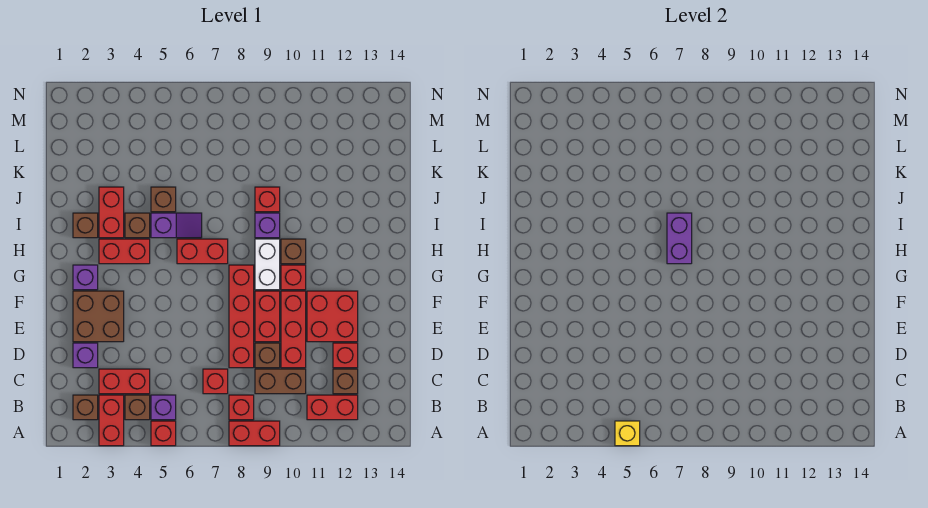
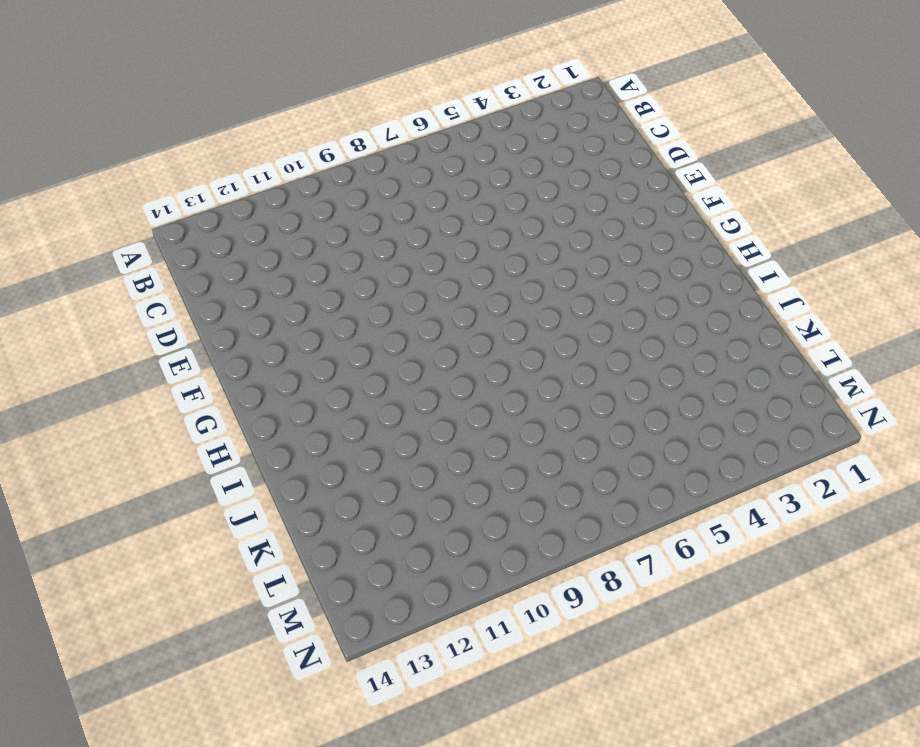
none -> red brick A3:B3 level 1
none -> red brick A5 level 1
none -> red brick A8:A9 level 1
none -> brown brick B2 level 1

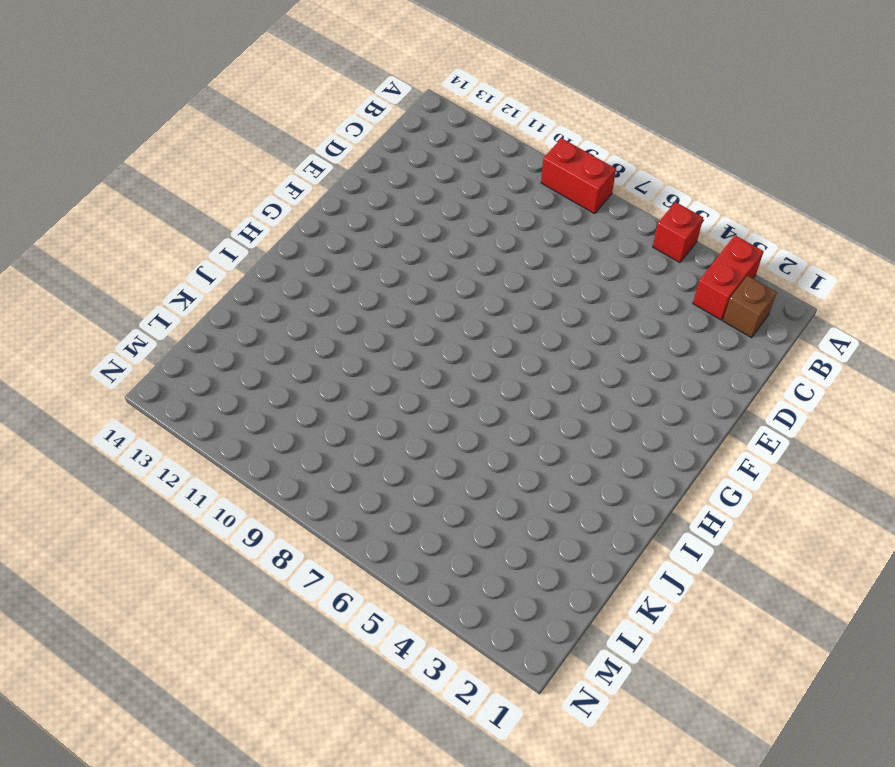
none -> brown brick B4 level 1
none -> purple brick B5 level 1
none -> red brick B8 level 1
none -> red brick B11:B12 level 1

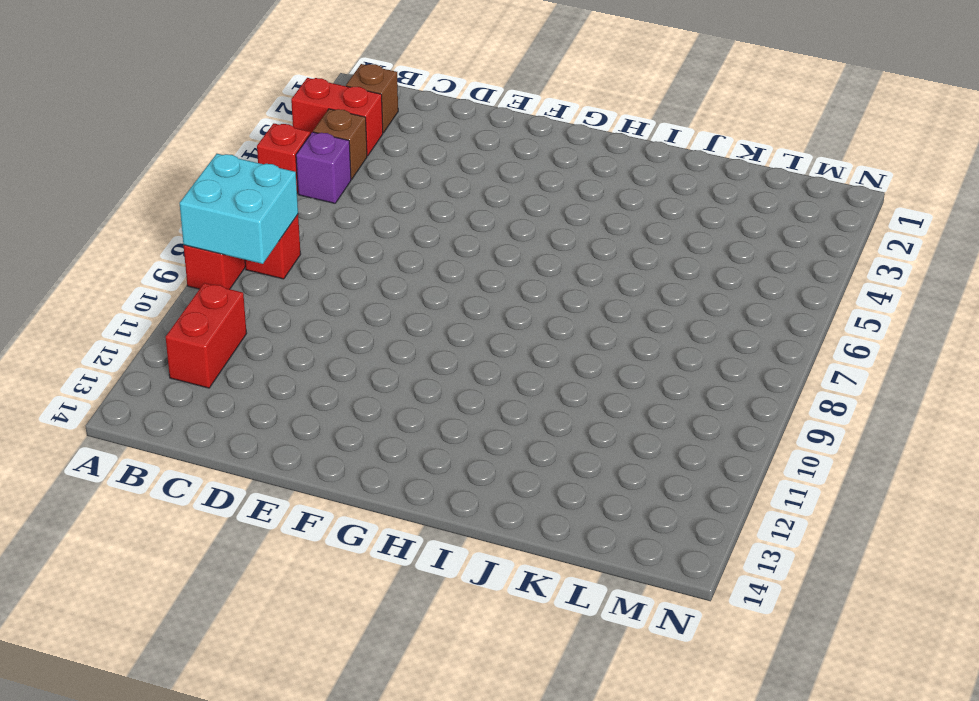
cyan brick A8:B9 level 2 -> none
none -> red brick C3:C4 level 1
none -> red brick C7 level 1
none -> brown brick C9:C10 level 1
none -> brown brick C12 level 1

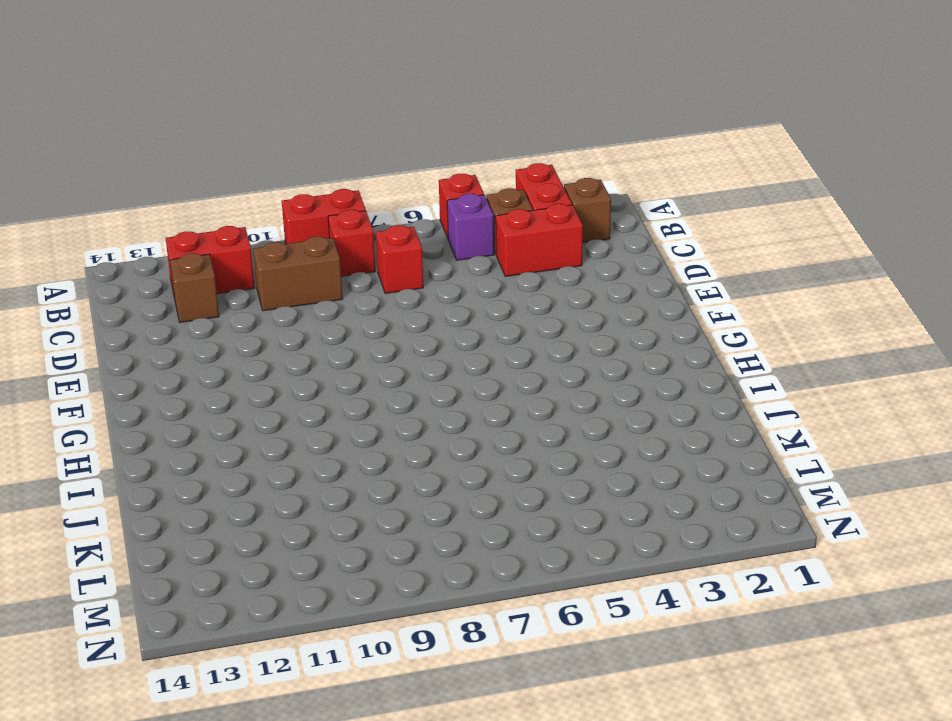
none -> purple brick D2 level 1
none -> red brick D8:G8 level 1
none -> brown brick D9 level 1
none -> red brick D10:F10 level 1

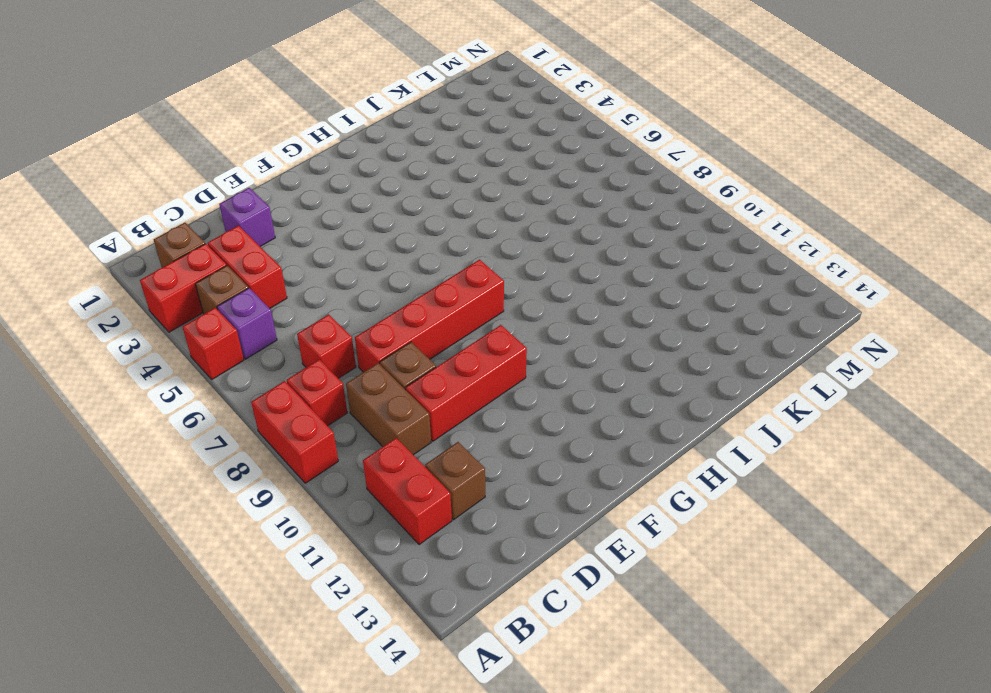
none -> red brick D12 level 1
none -> brown brick E2:F3 level 1
none -> red brick E9:F9 level 1
none -> red brick E11:F12 level 1

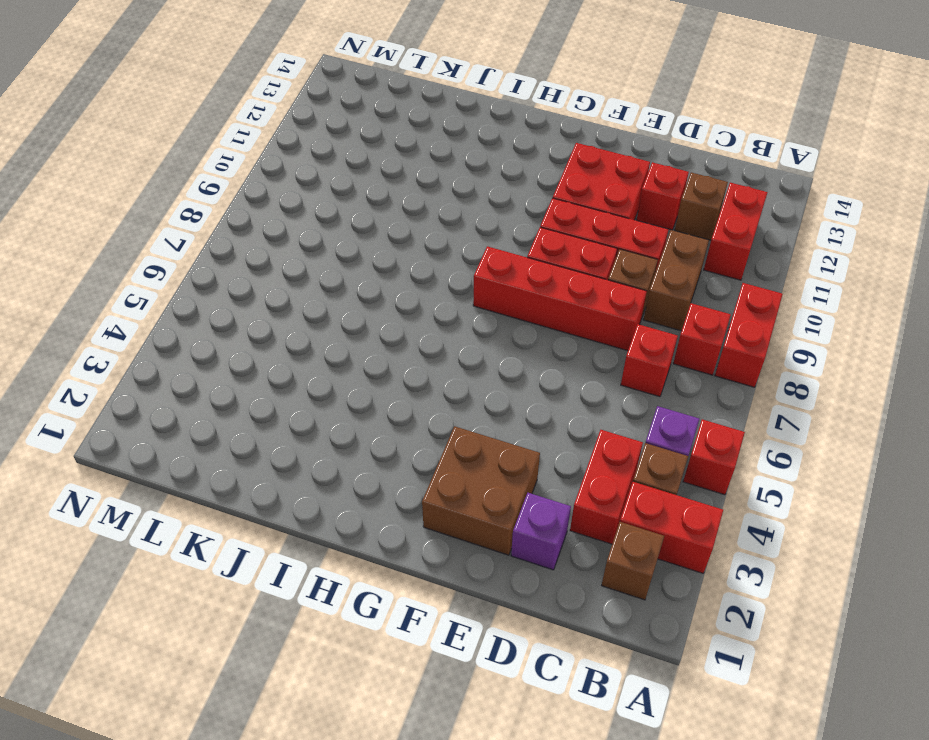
none -> purple brick G2 level 1
none -> white brick G9:H9 level 1
none -> red brick G10 level 1
none -> red brick H3:H4 level 1

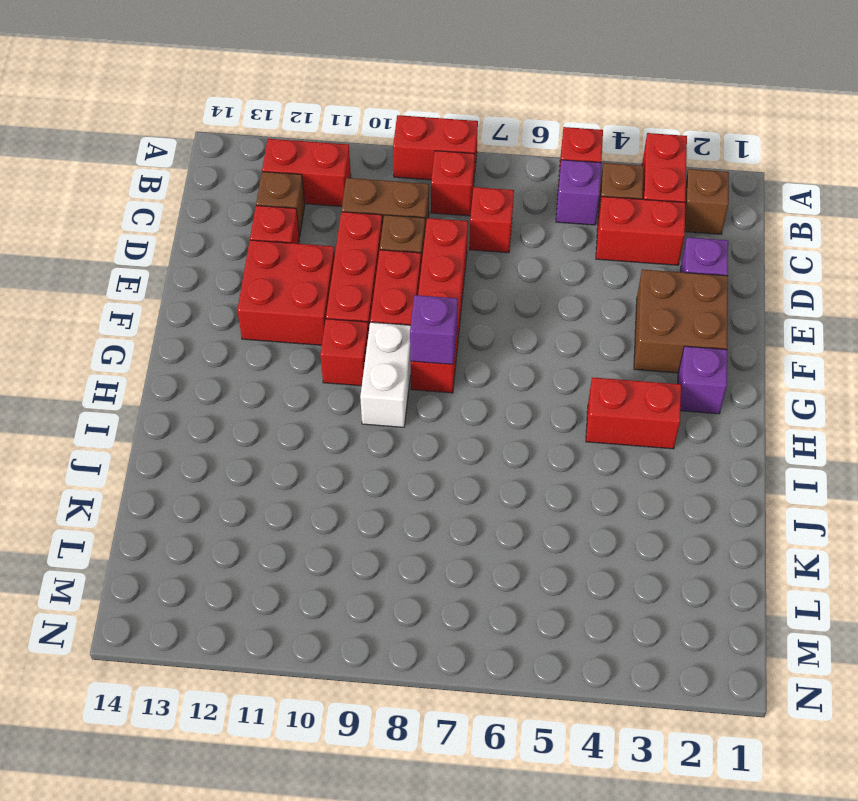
purple brick G8 level 2 -> purple brick I9 level 1
none -> red brick H6:H7 level 1
none -> brown brick H10 level 1
none -> brown brick I2 level 1
none -> red brick I3:J3 level 1

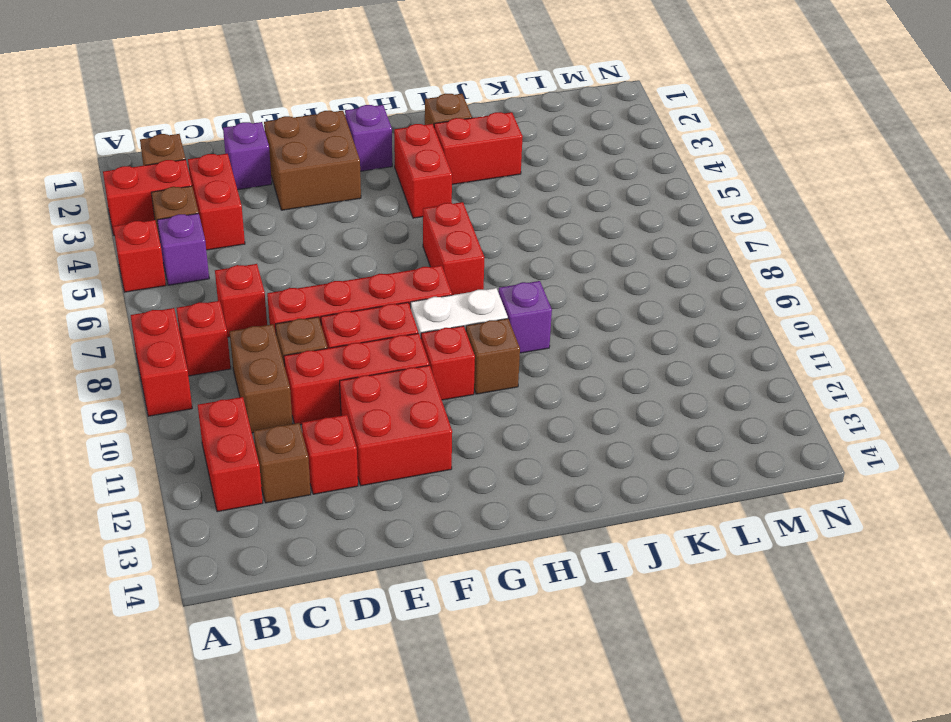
none -> brown brick I4 level 1
none -> purple slope I5:I6 level 1 top 5
none -> brown brick J5 level 1
none -> red brick J9 level 1

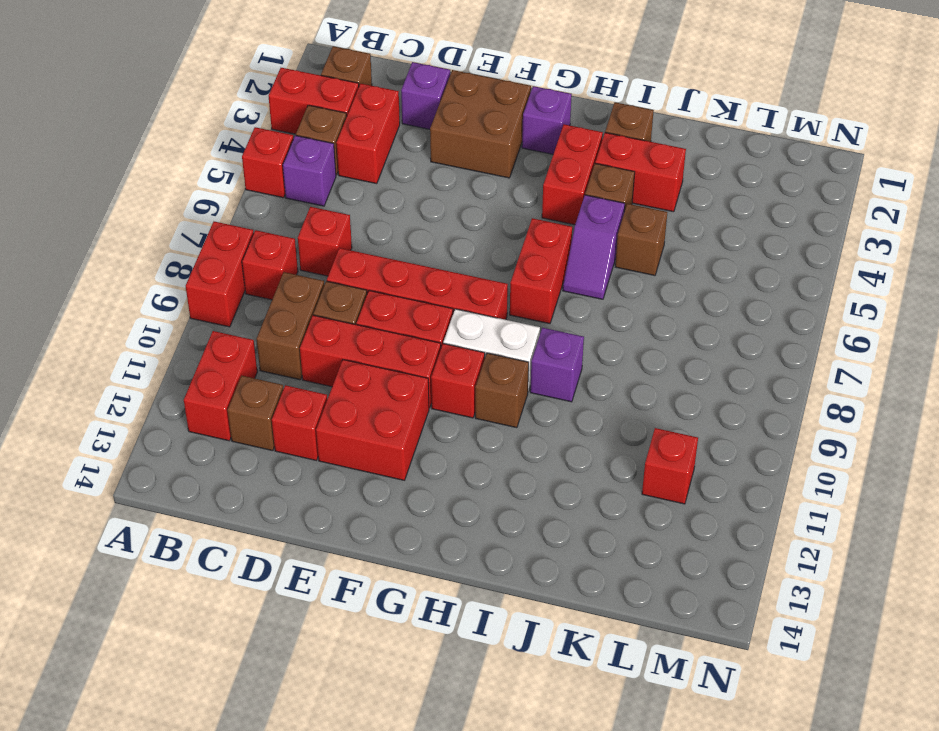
red brick L11 level 1 -> red brick J9 level 1
none -> yellow brick A5 level 2
none -> purple brick H7:I7 level 2

